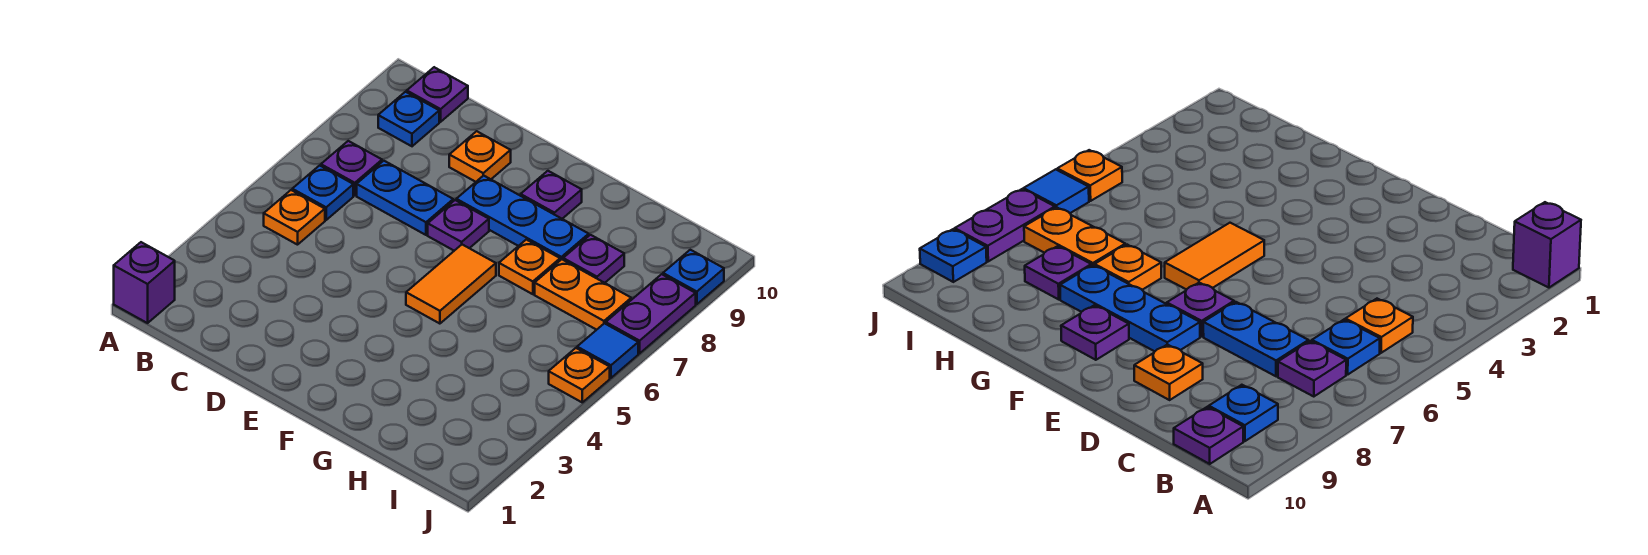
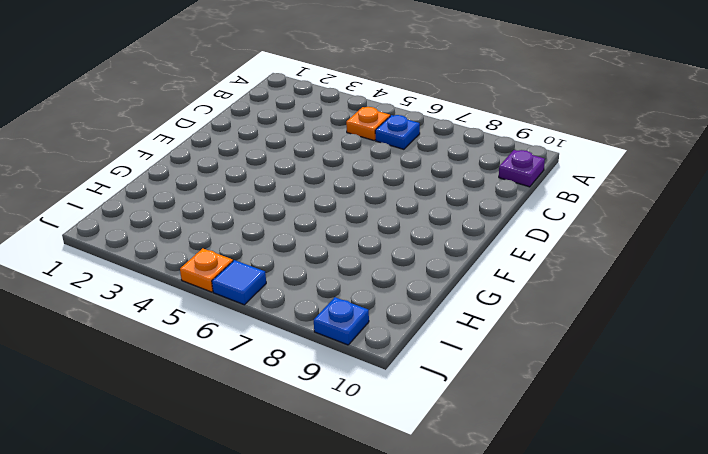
none -> purple brick A1 level 1
none -> purple plate B7 level 1
none -> blue plate B9 level 1

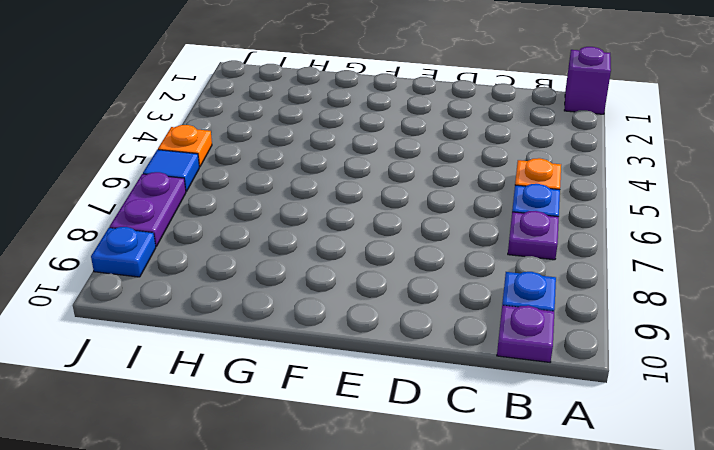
none -> blue plate C7:D7 level 1
none -> orange plate D9 level 1
none -> purple plate E7 level 1

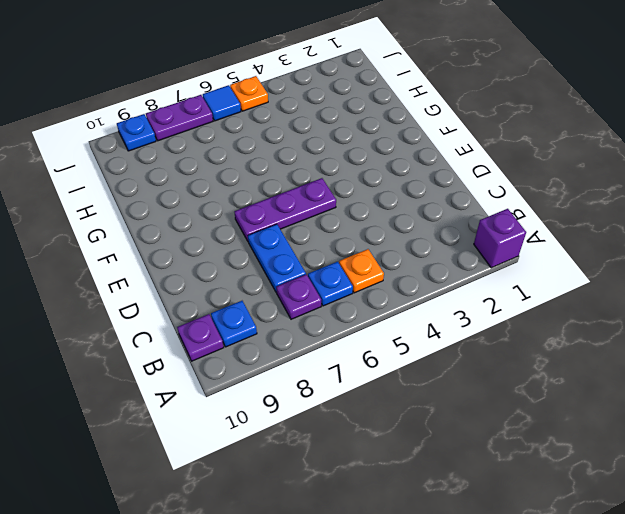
purple plate E5:E7 level 1 -> purple plate E7 level 1
none -> orange plate D9 level 1
none -> blue plate E8:G8 level 1
none -> orange tile F5:F6 level 1

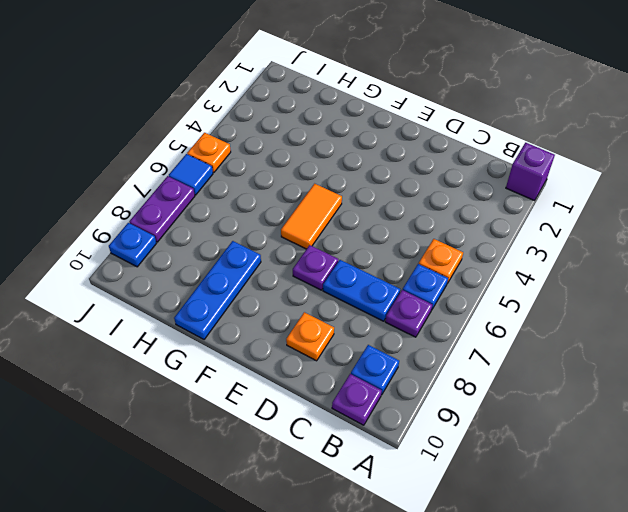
blue plate G8:G10 level 1 -> blue plate E8:G8 level 1
none -> purple plate F9 level 1
none -> orange plate G7 level 1
none -> orange plate H7:I7 level 1

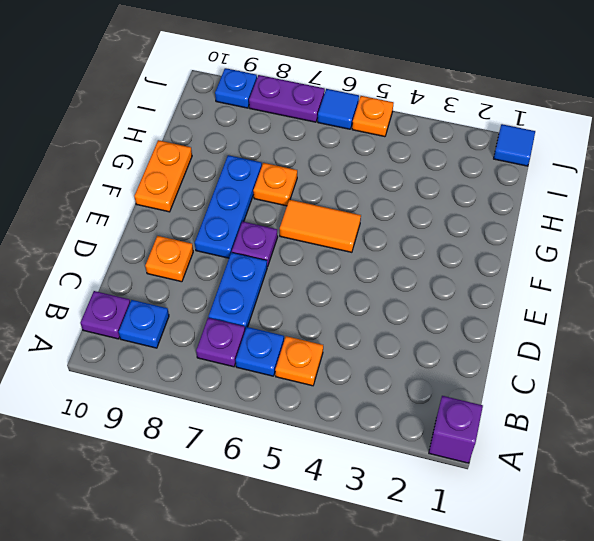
orange plate F10:G10 level 1 -> orange plate H7:I7 level 1
blue tile J1 level 1 -> none
none -> purple plate F9 level 1
none -> purple plate H8 level 1

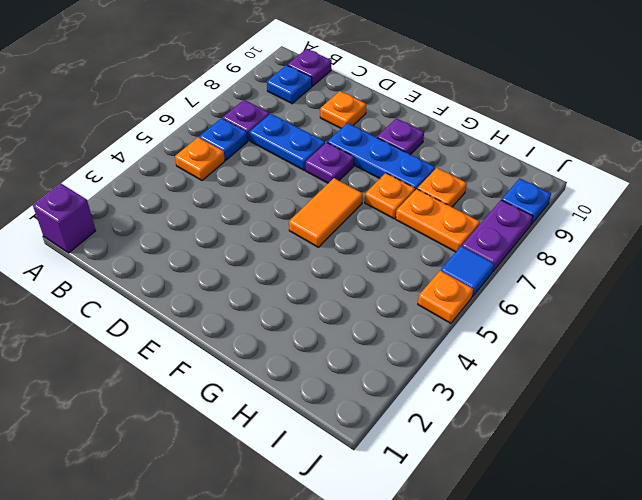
orange plate H8 level 1 -> purple plate H8 level 1

